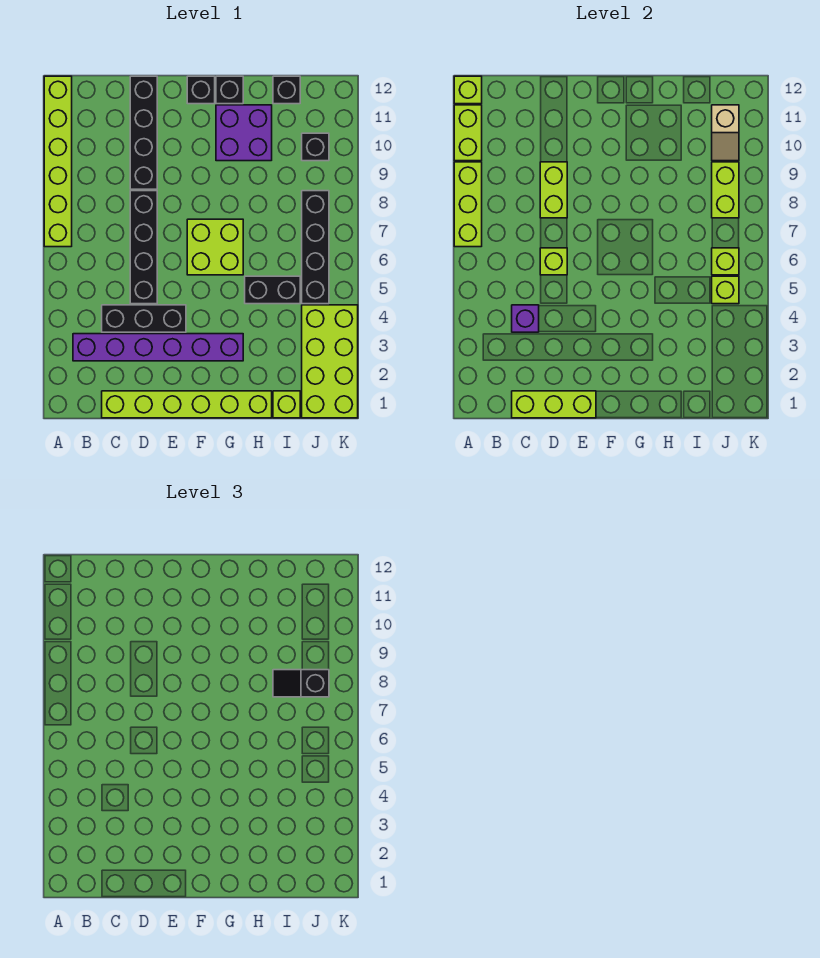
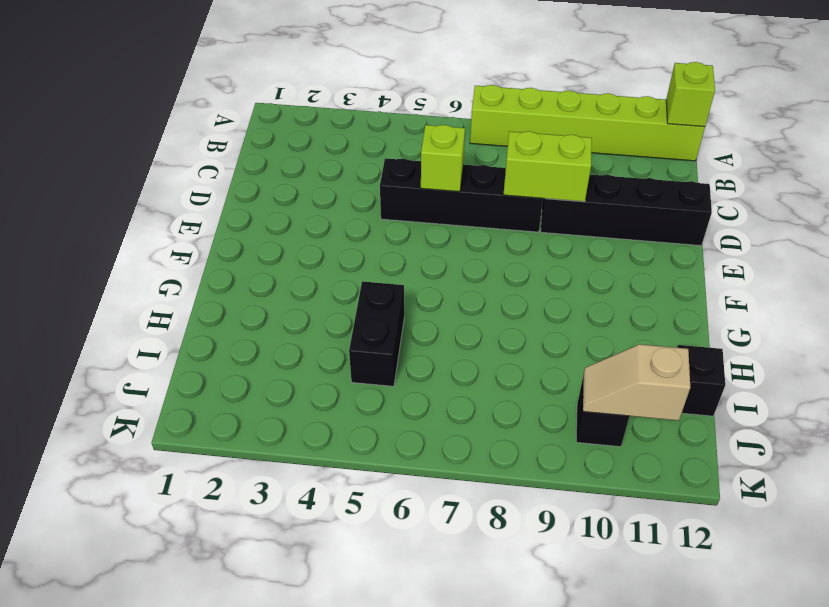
none -> purple brick B3:G3 level 1
none -> lime brick C1:H1 level 1
none -> black brick C4:E4 level 1

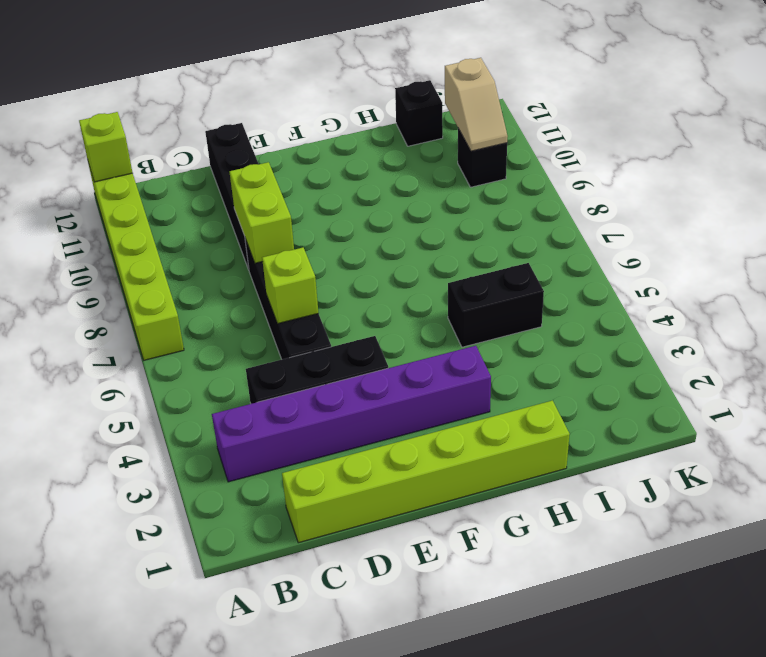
none -> lime brick F6:G7 level 1
none -> black brick F12 level 1
none -> purple brick G10:H11 level 1

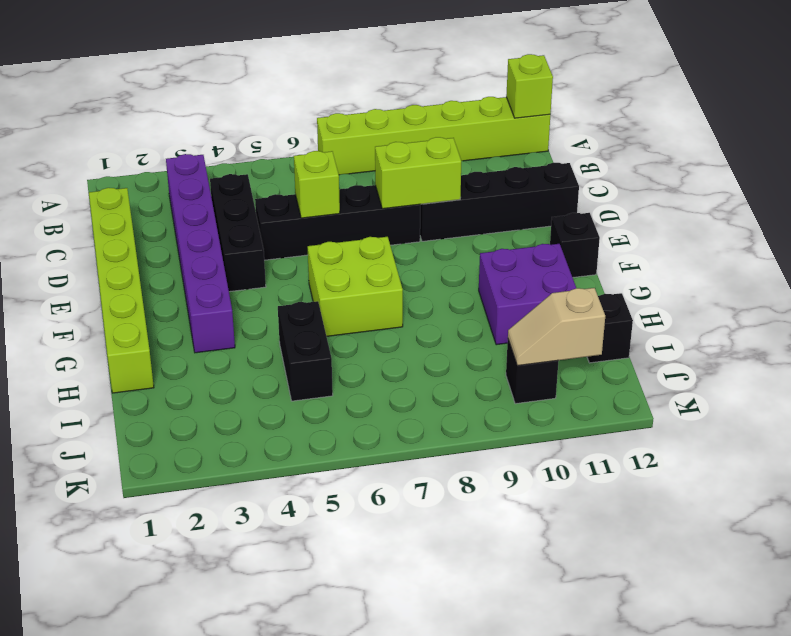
none -> black brick G12 level 1
none -> lime brick I1 level 1
none -> lime brick J1:K4 level 1

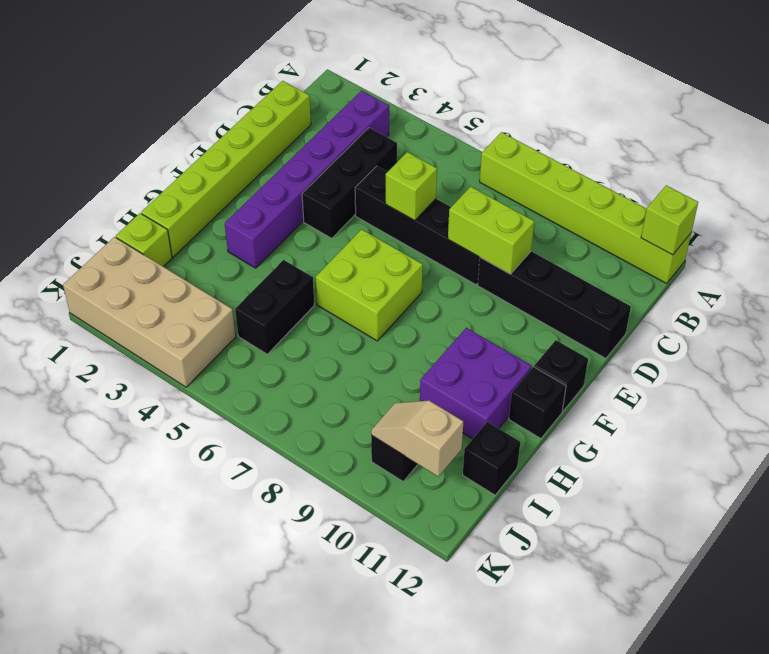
tan brick J1:K4 level 1 -> lime brick J1:K4 level 1
none -> black brick J5:J8 level 1
none -> lime brick A7:A9 level 2
none -> lime brick A10:A11 level 2

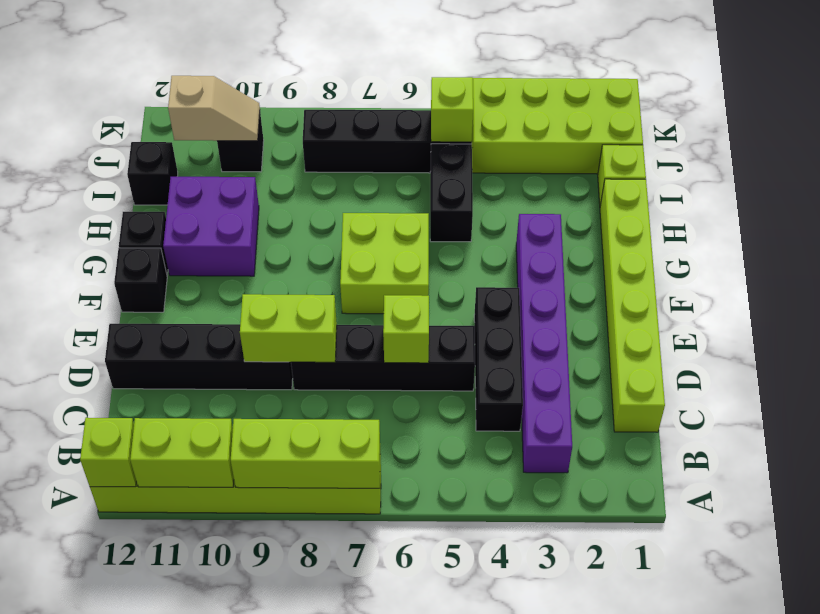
none -> lime brick C1:E1 level 2
none -> purple brick C4 level 2
none -> lime brick J6 level 2

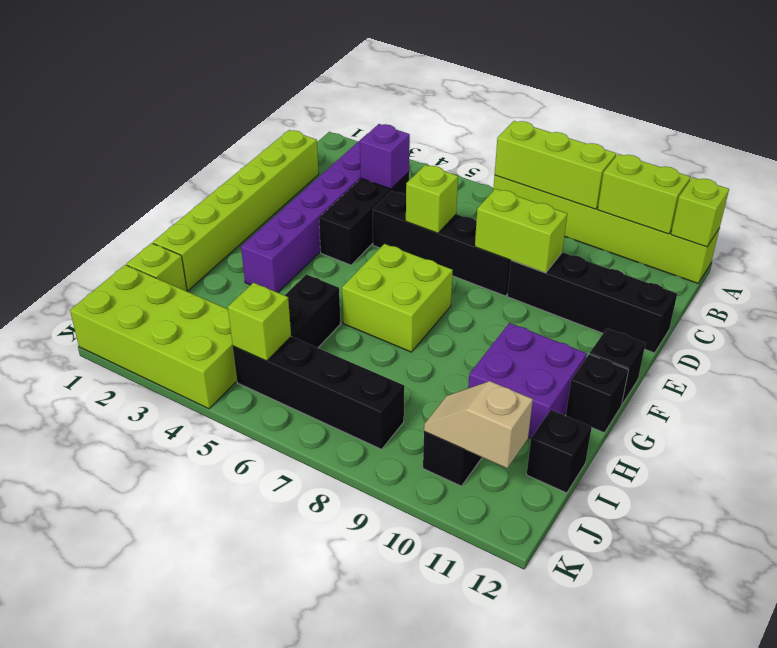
none -> lime brick C1:E1 level 2
none -> lime brick J6 level 2
none -> lime brick J8:J9 level 2

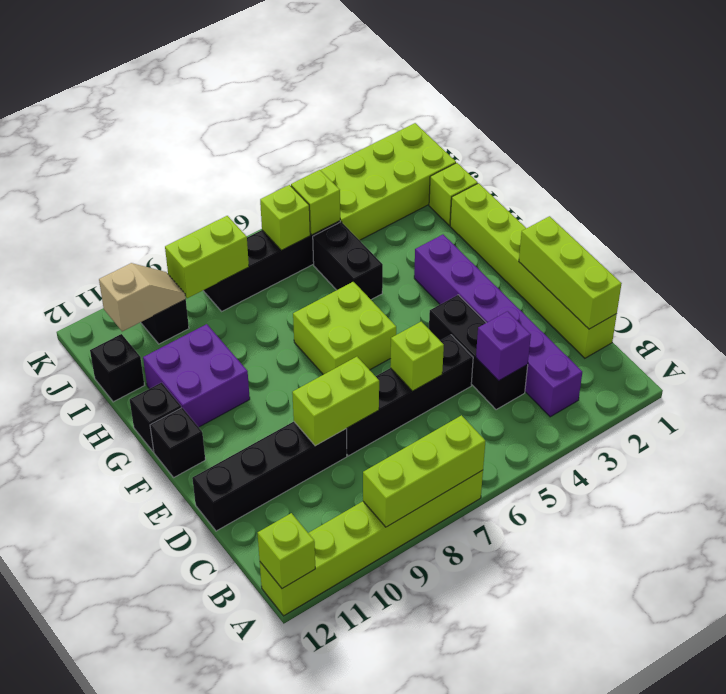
none -> lime brick A10:A11 level 2
none -> black slope I8:J8 level 3 top J

